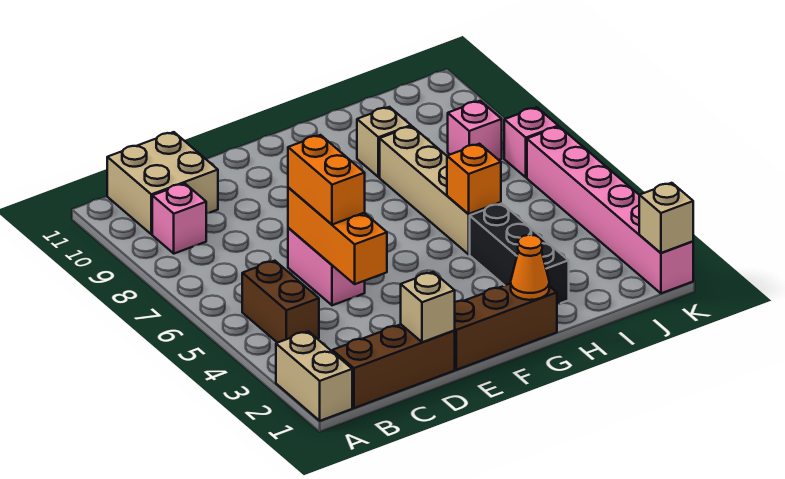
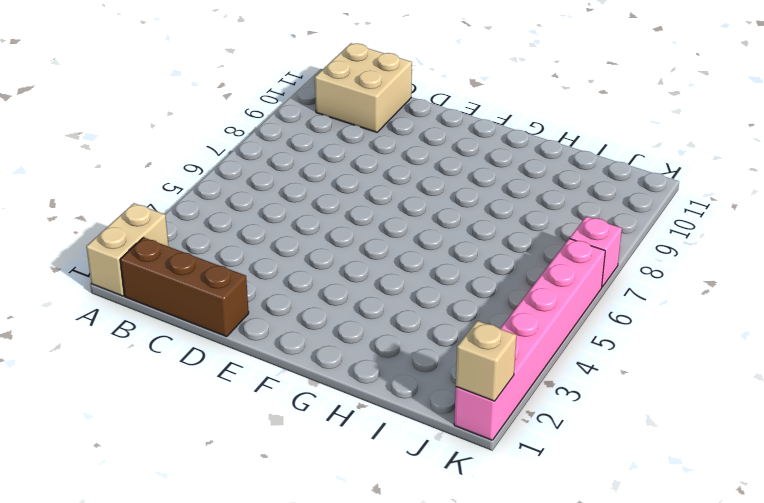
none -> brown brick B4:B5 level 1
none -> pink brick B9 level 1
none -> pink brick D5:D6 level 1

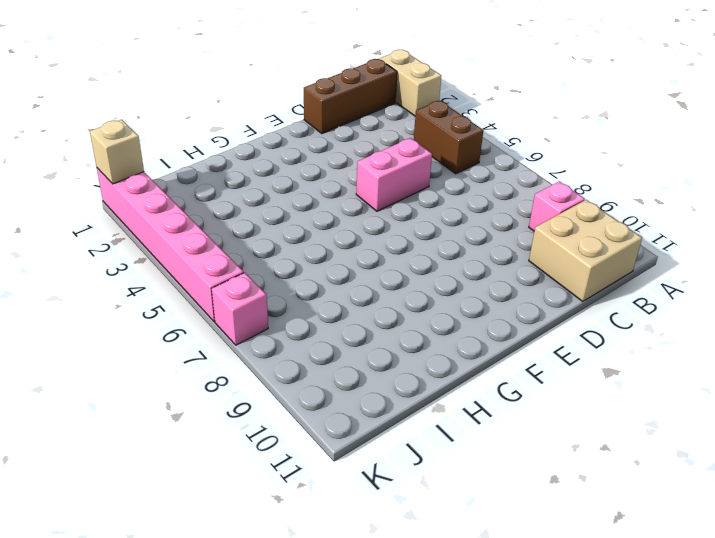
pink brick D5:E5 level 1 -> pink brick D5:D6 level 1
none -> brown brick E1:G1 level 1
none -> black brick H2:H4 level 1
none -> tan brick H5:H8 level 1

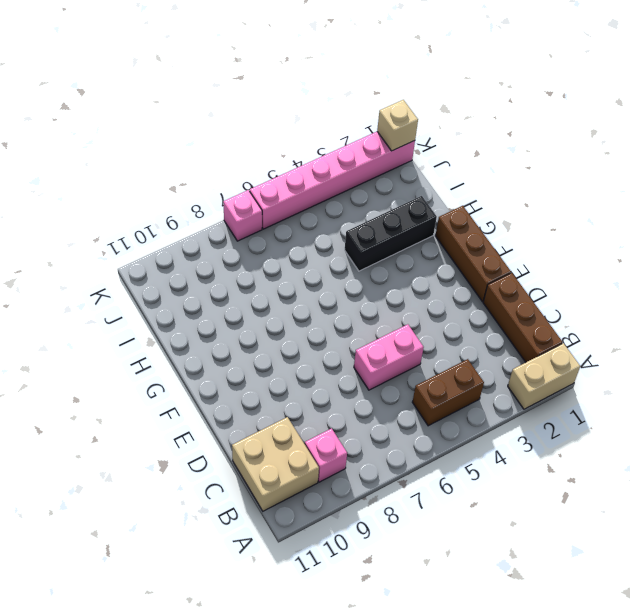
none -> tan brick H5:H8 level 1
none -> tan brick H9 level 1
none -> pink brick J8 level 1

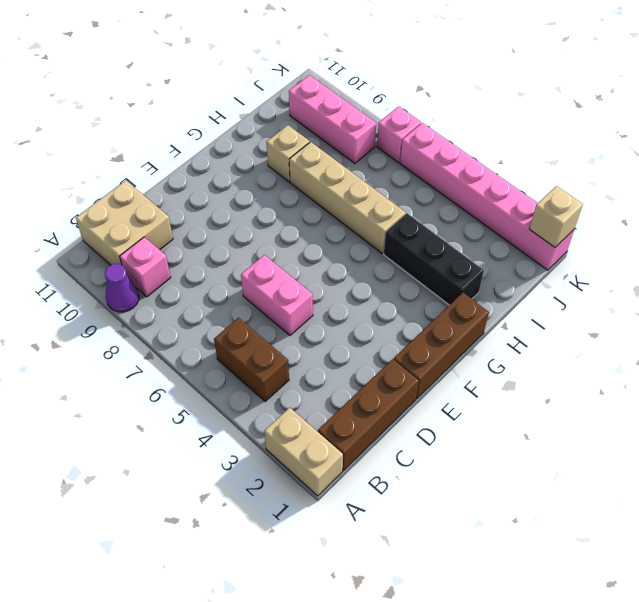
purple cone A9 level 1 -> none
pink brick J8:J10 level 1 -> pink brick J8 level 1
none -> tan brick D1 level 2
none -> orange brick D4:D6 level 2
none -> orange cone G1 level 2

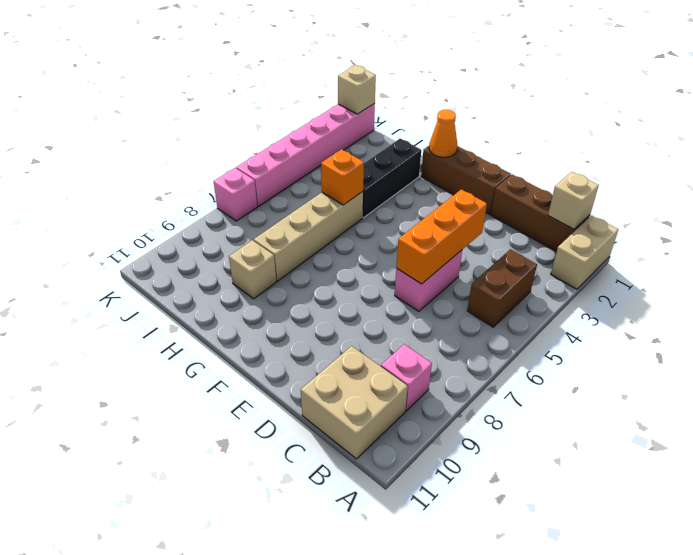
tan brick B1 level 2 -> tan brick D1 level 2
none -> pink brick J8 level 1
none -> orange brick D5:D6 level 3

